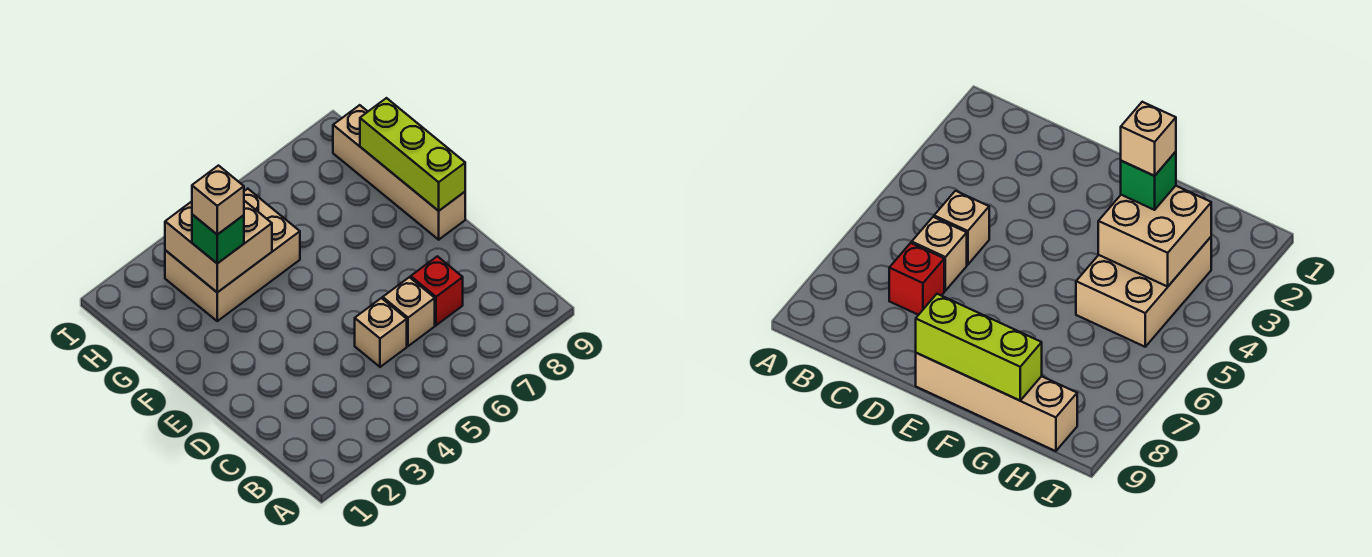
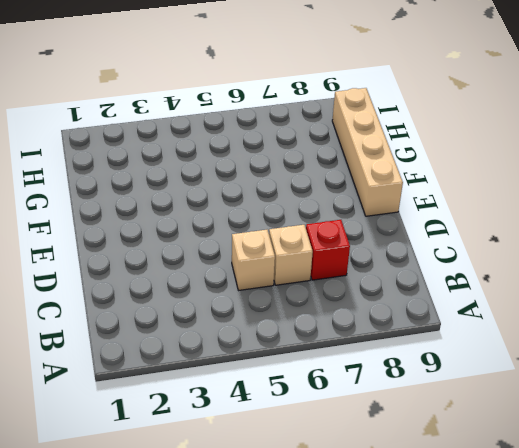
none -> tan brick G3:H5 level 1
none -> lime brick E9:G9 level 2

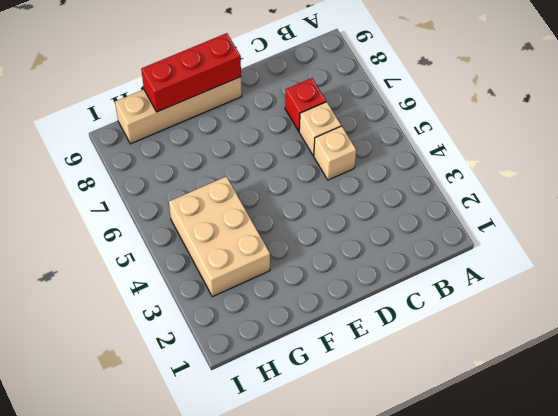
red brick E9:G9 level 2 -> lime brick E9:G9 level 2
none -> tan brick G3:H4 level 2
none -> green brick G3 level 3

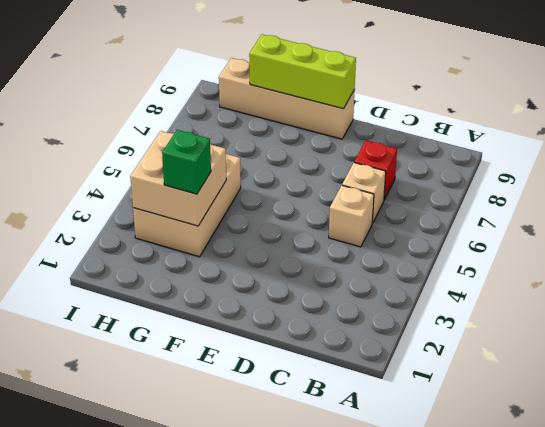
none -> tan brick G3 level 4

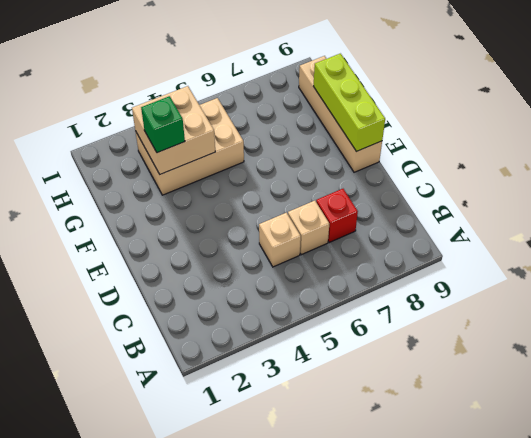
none -> tan brick G3 level 4

